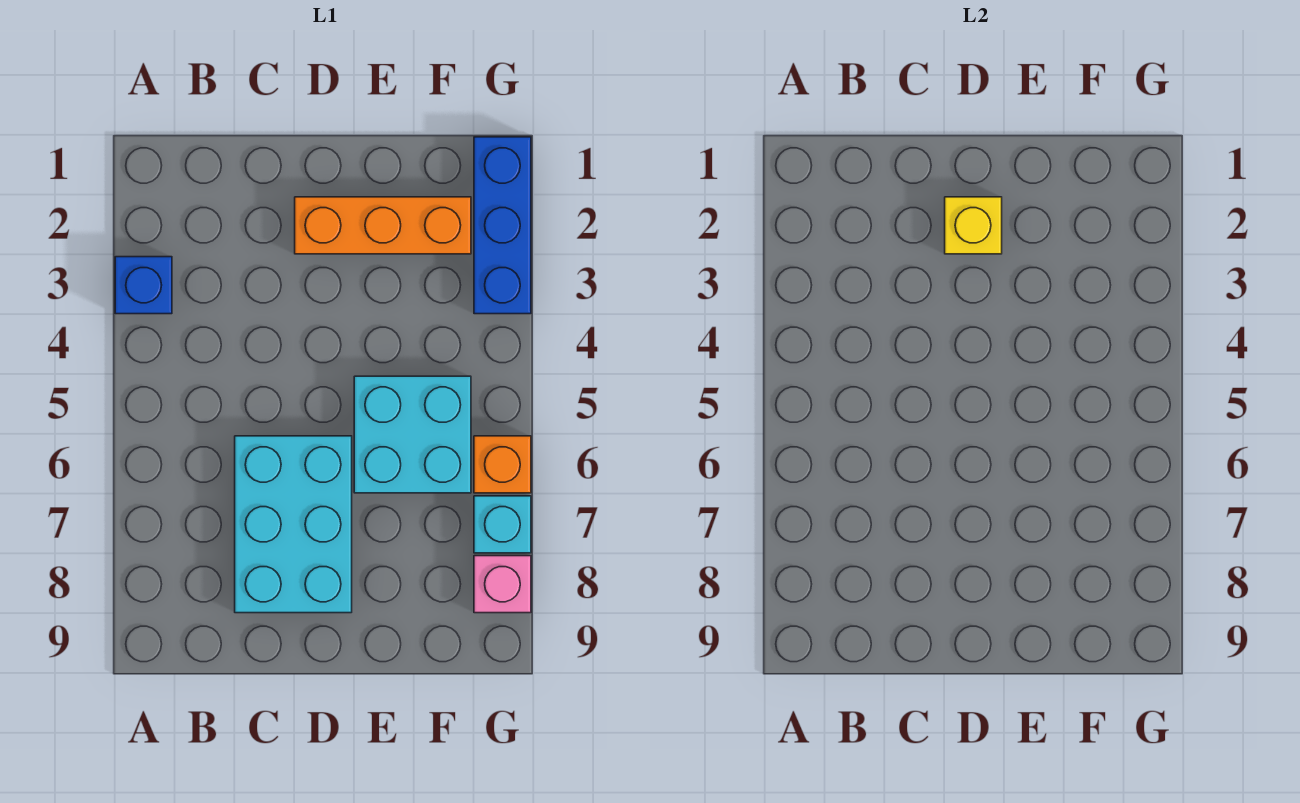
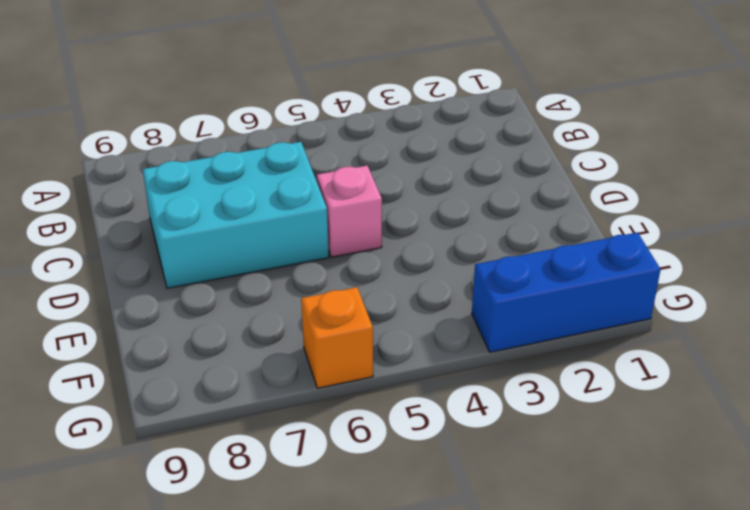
pink brick D5 level 1 -> pink brick G8 level 1
none -> blue brick A3 level 1
none -> orange brick D2:F2 level 1

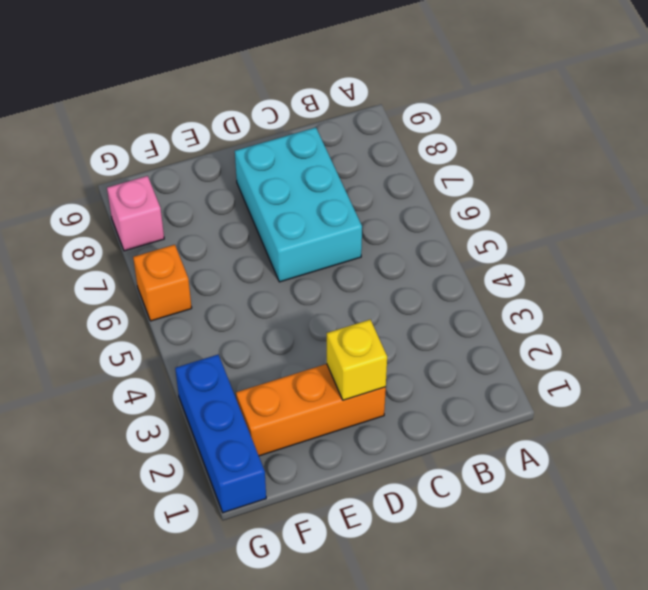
none -> blue brick A3 level 1
none -> cyan brick E5:F6 level 1

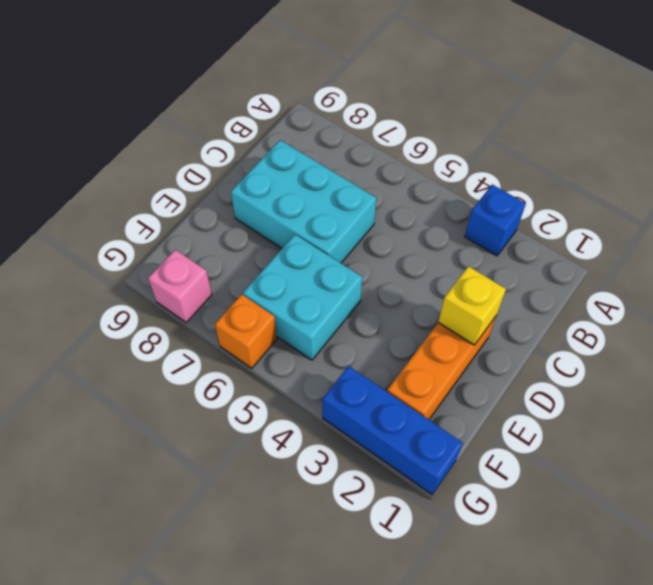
none -> cyan brick G7 level 1

